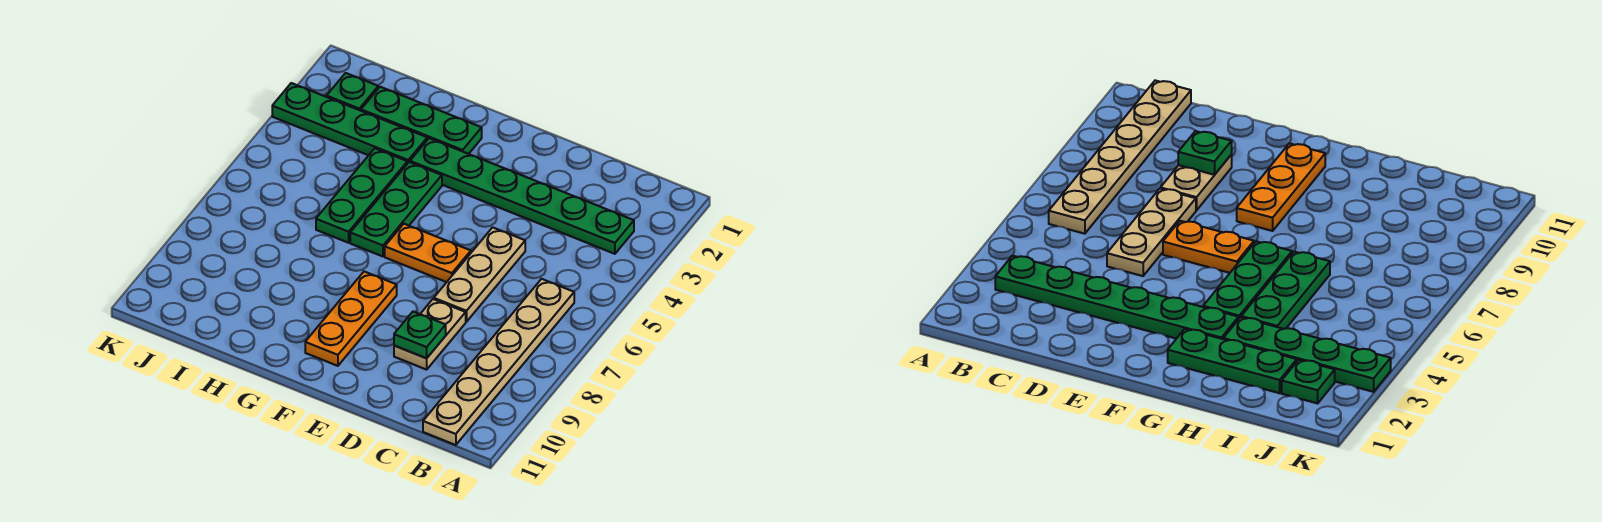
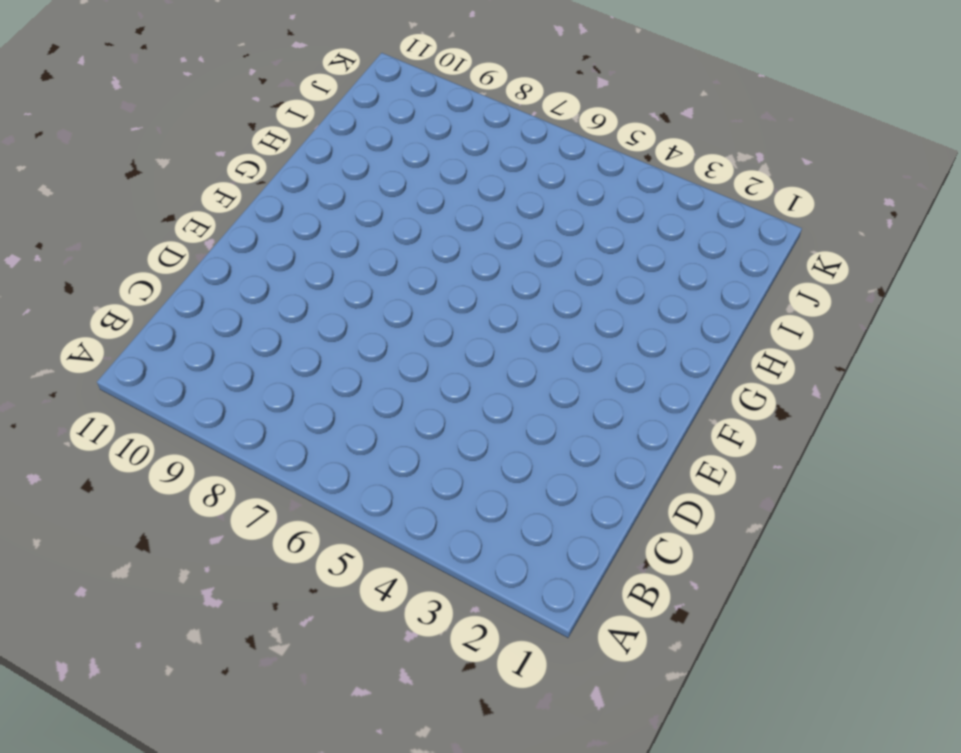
none -> green plate B3:G3 level 1
none -> tan plate B6:B11 level 1
none -> tan plate D5:D7 level 1

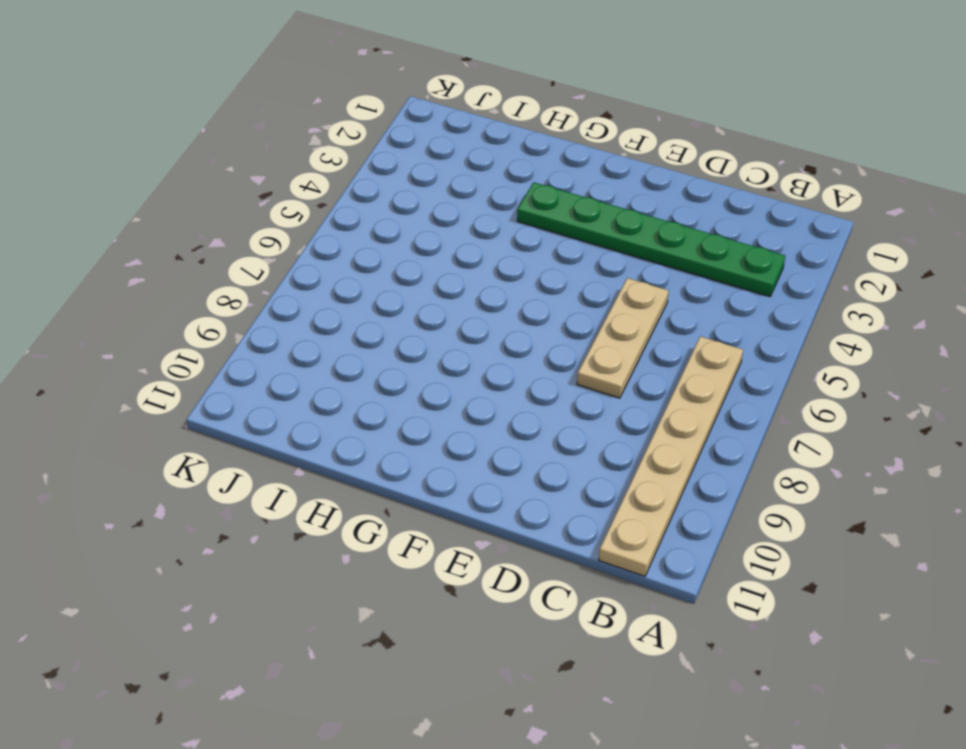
none -> tan plate D8:D9 level 1
none -> orange plate E6:F6 level 1
none -> orange plate F8:F10 level 1

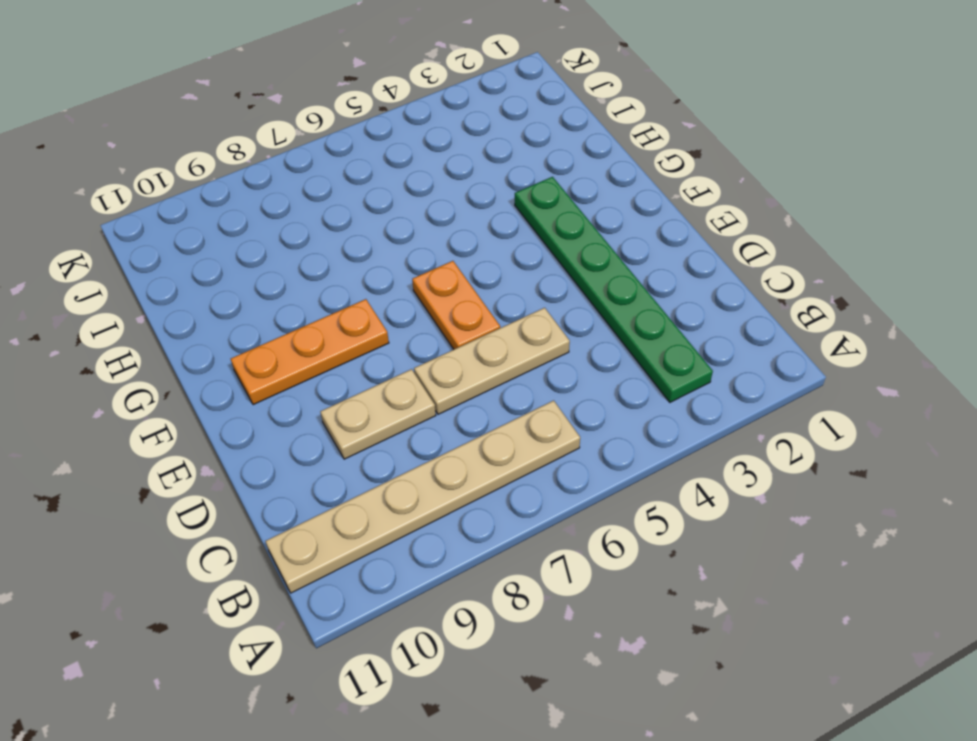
none -> green plate G2:I2 level 1
none -> green plate G4:G6 level 1
none -> green plate H3:K3 level 1

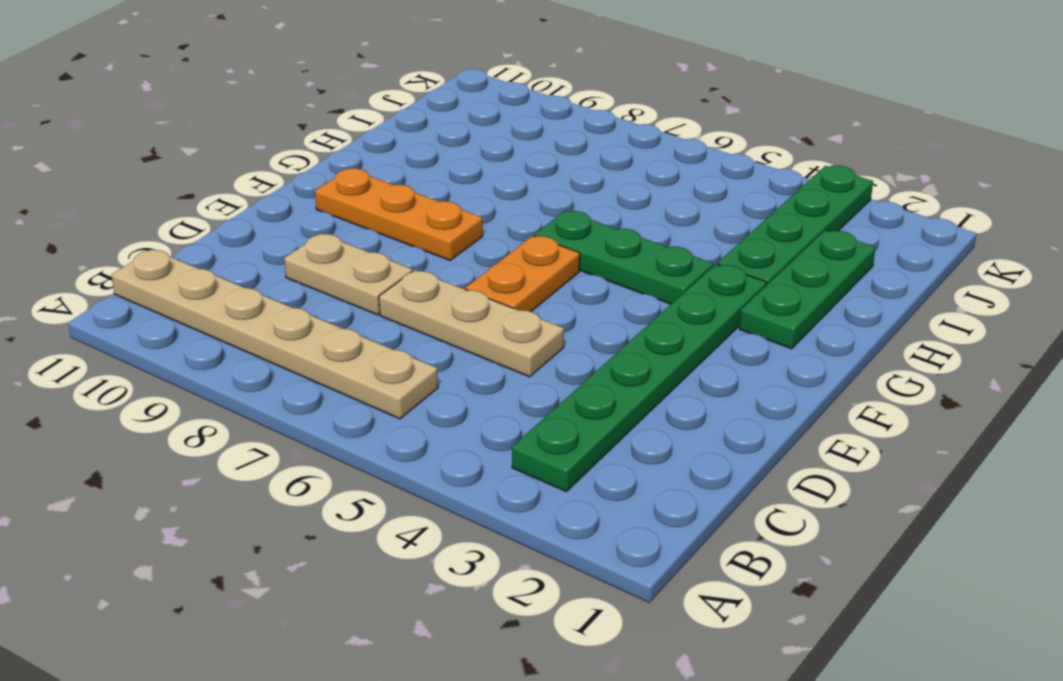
none -> green plate H4:H6 level 1
none -> green plate J2 level 1
none -> green plate D9 level 2

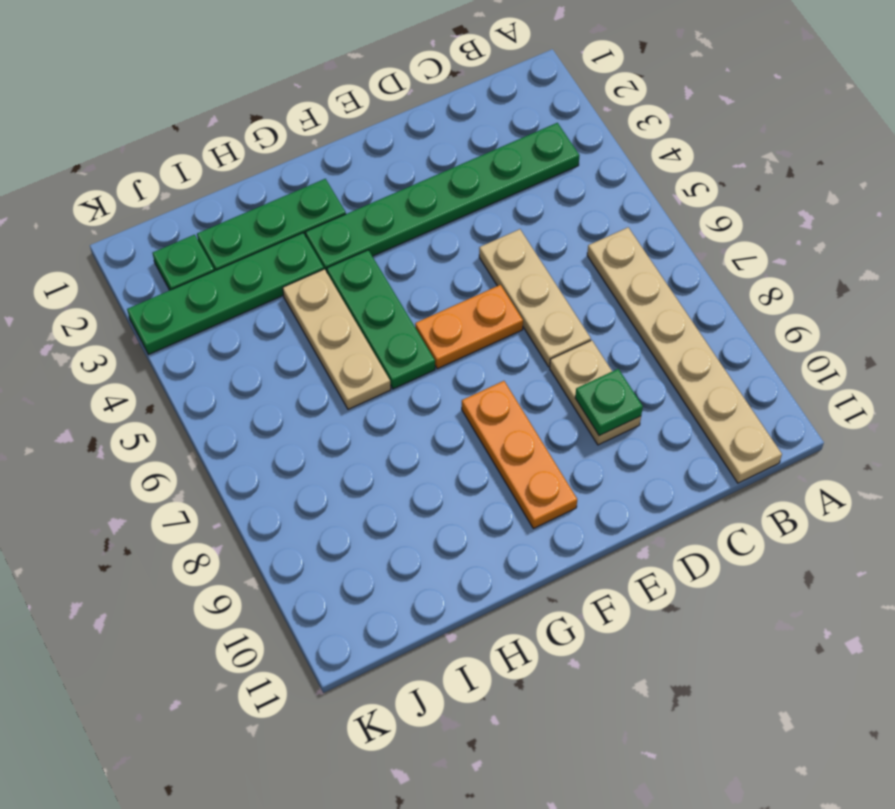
tan plate H4:H6 level 1 -> green plate H4:H6 level 1

